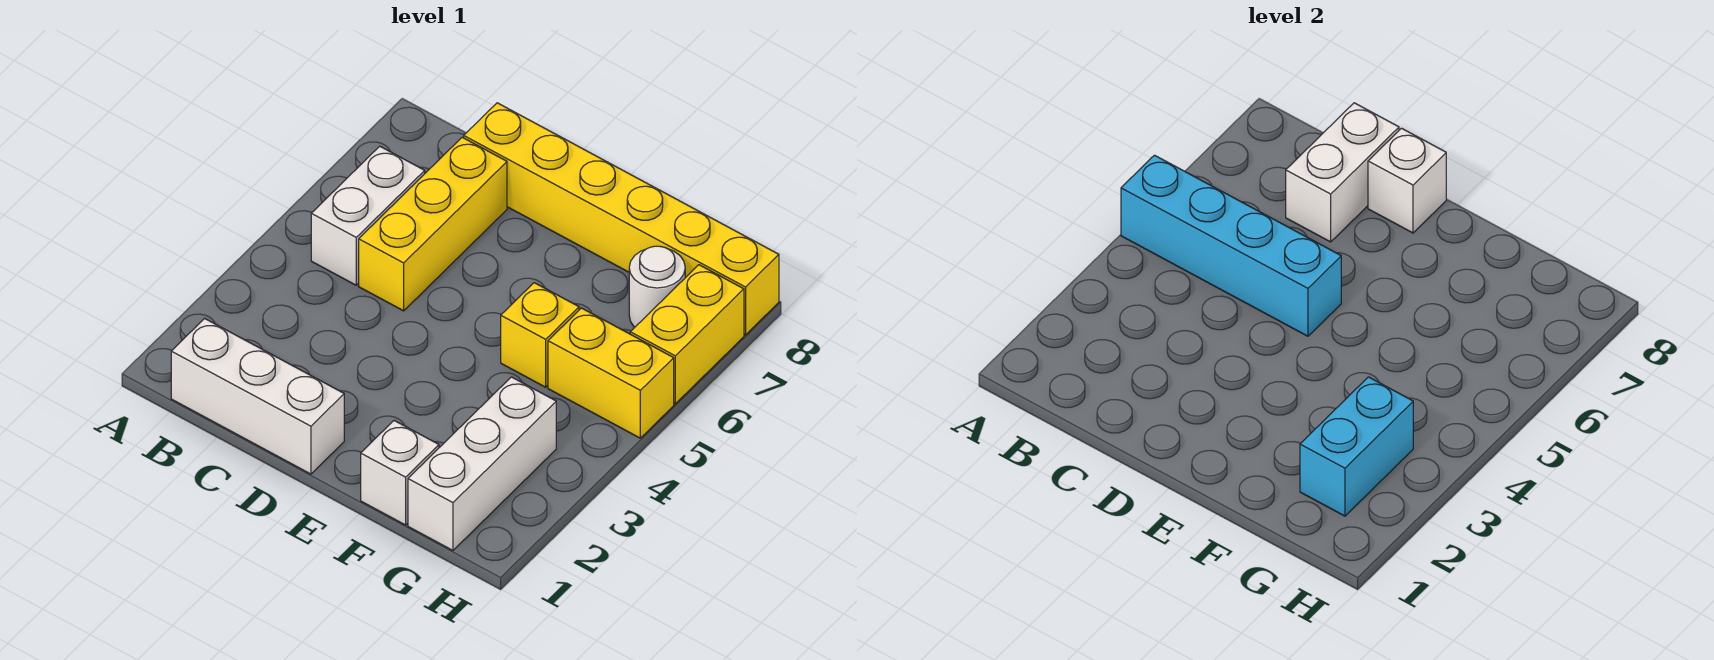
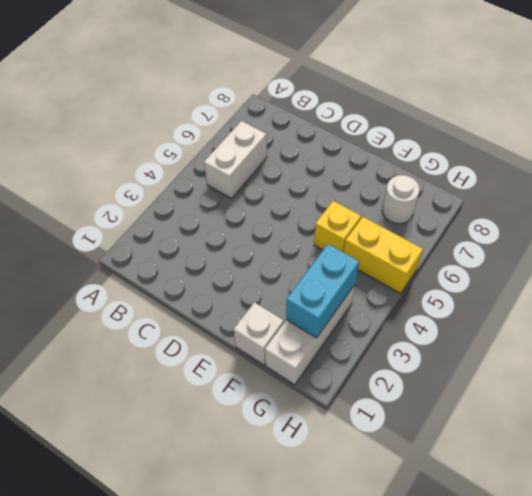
none -> white brick B1:D1 level 1
none -> yellow brick C5:C7 level 1
none -> yellow brick C8:H8 level 1

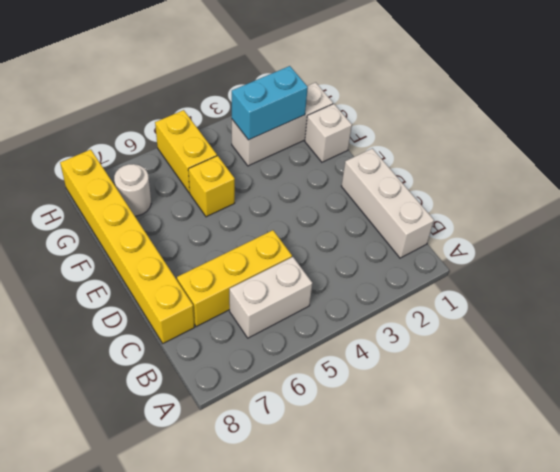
none -> yellow brick H6:H7 level 1
none -> cyan brick A5:D5 level 2
none -> white brick C7:C8 level 2

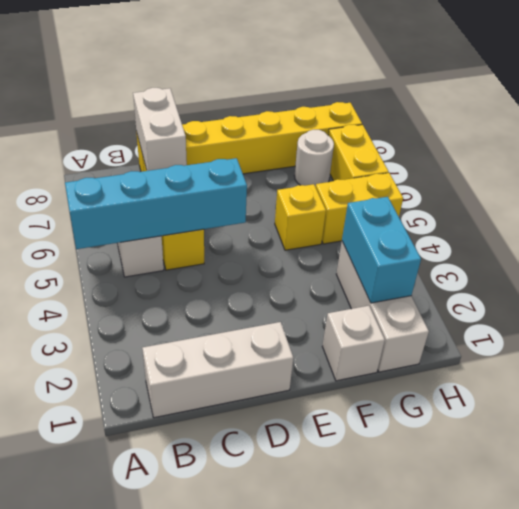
none -> white brick D8 level 2

